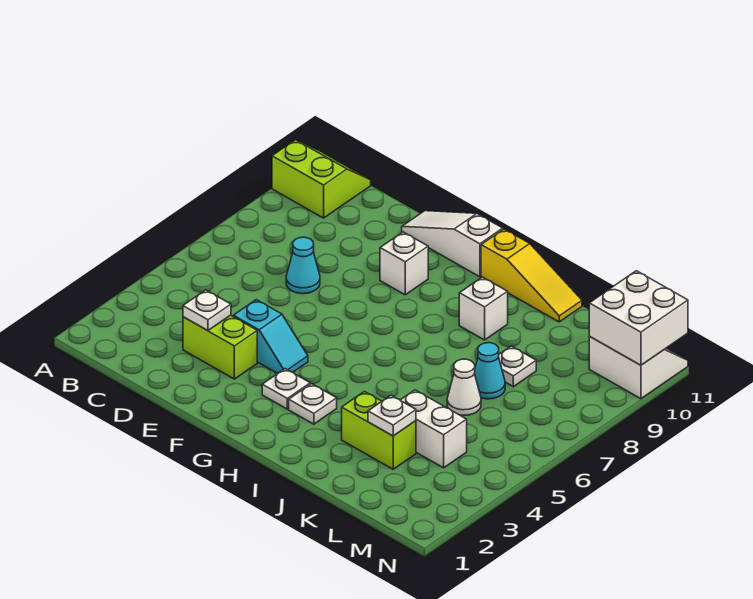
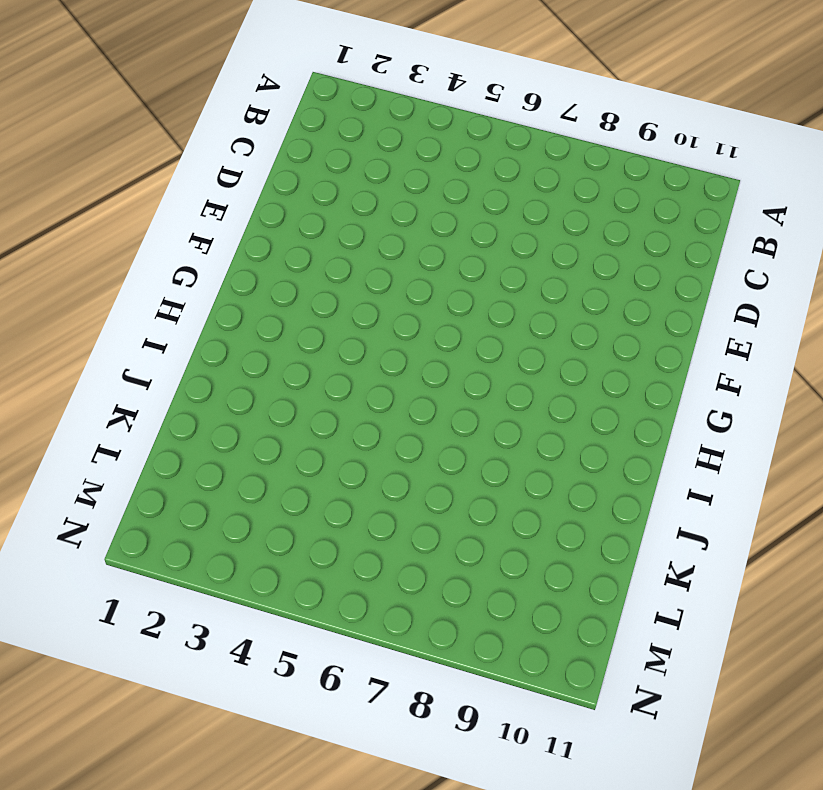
none -> lime slope A10:B11 level 1 top 10
none -> lime brick D3:E3 level 1
none -> cyan cone D7 level 1

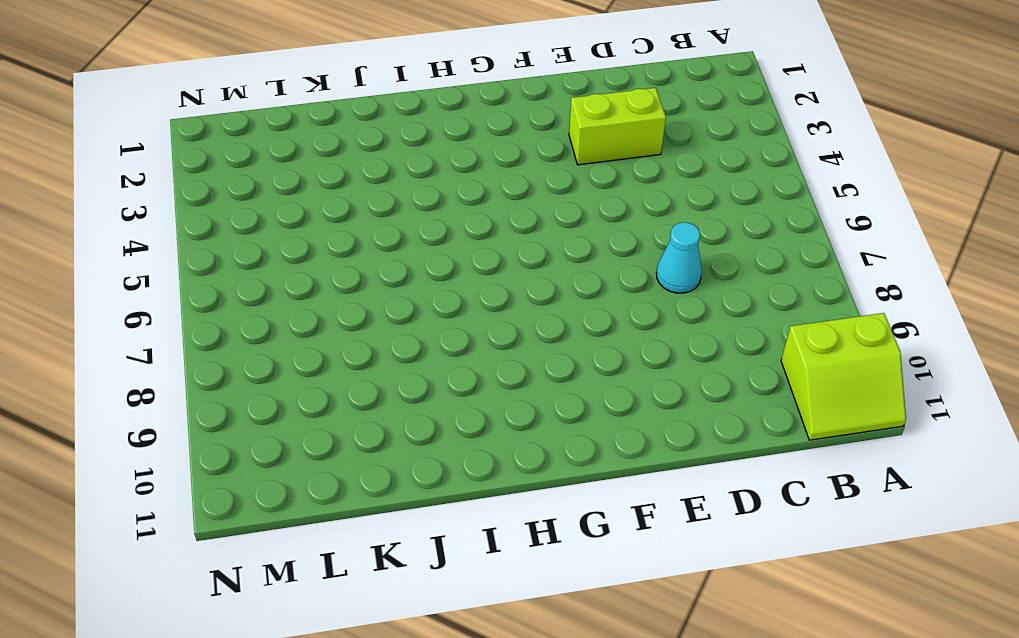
none -> cyan slope E4:F4 level 1 top E
none -> white slope E11:G11 level 1 top G
none -> white brick F9 level 1

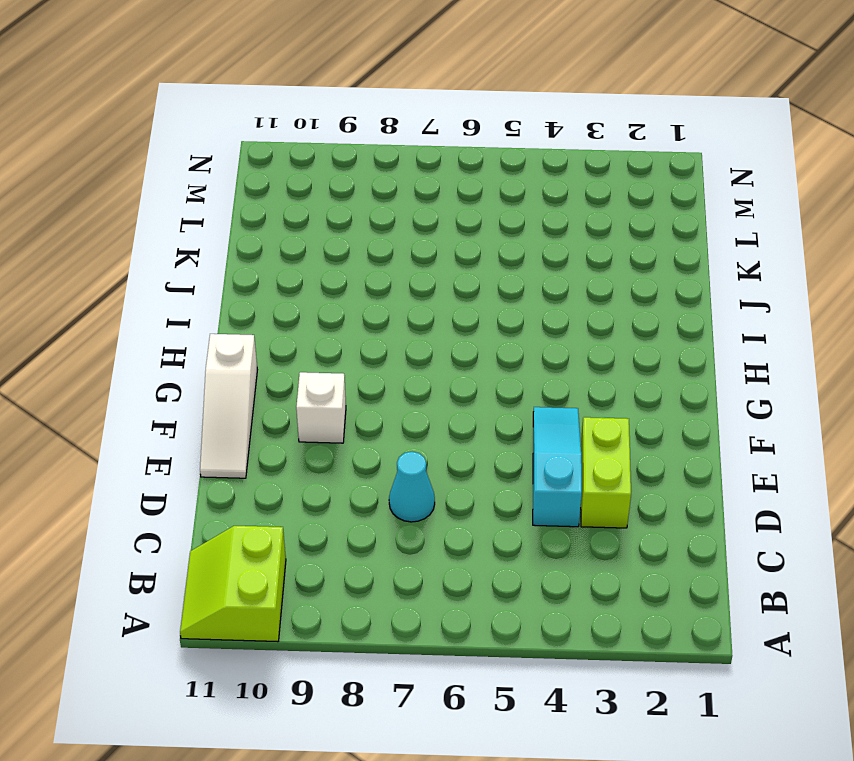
cyan slope D4:F4 level 1 top D -> cyan slope E4:F4 level 1 top E
none -> white plate G3 level 1
none -> white plate H3 level 1
none -> yellow slope H11:J11 level 1 top H

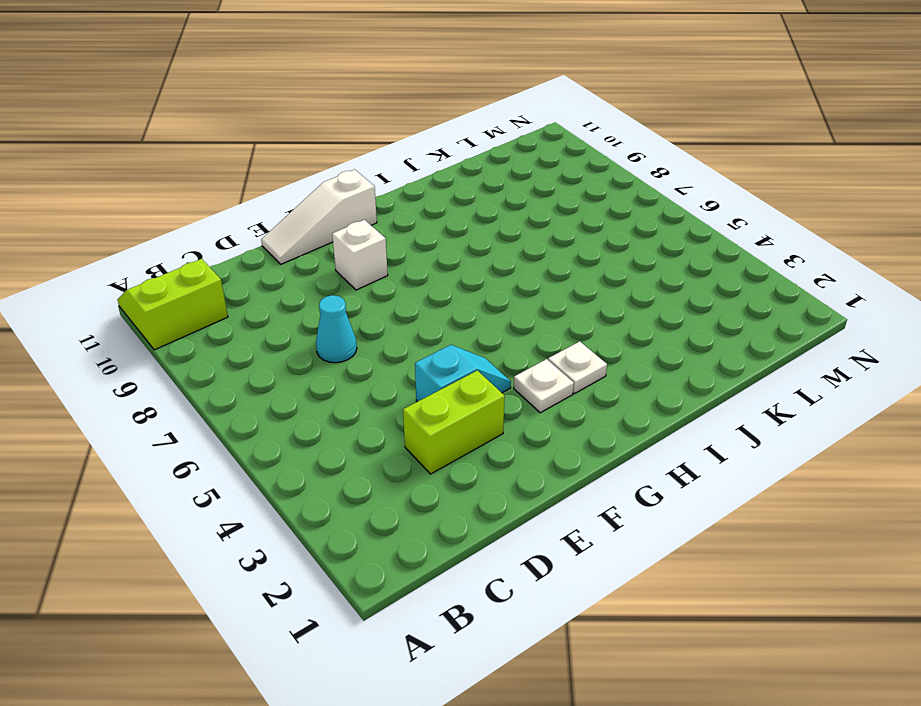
none -> yellow slope H11:J11 level 1 top H
none -> white brick I9 level 1
none -> lime brick J3:K3 level 1

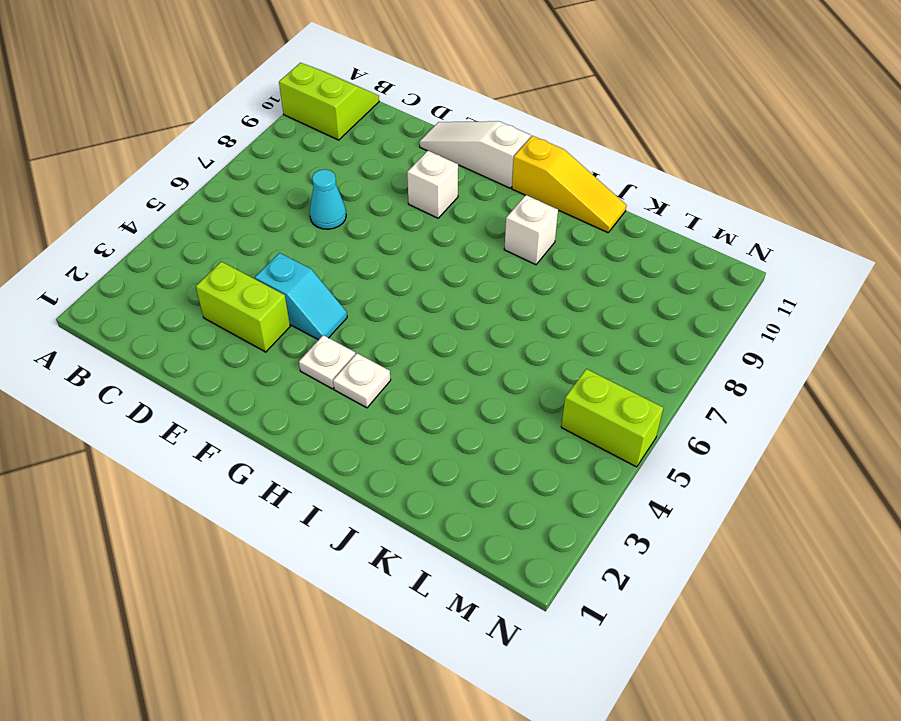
lime brick M5:N5 level 1 -> lime brick J3:K3 level 1
none -> white brick K4:L4 level 1
none -> white cone K6 level 1
none -> cyan cone K7 level 1

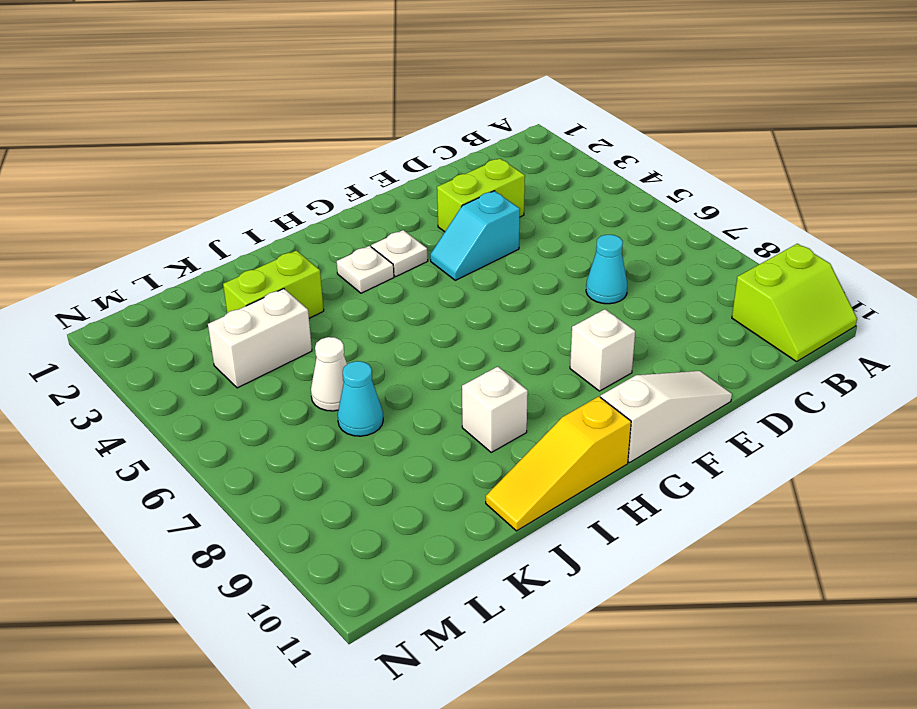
none -> white plate K8 level 1
none -> white slope M10:N11 level 1 top 10
none -> white plate D3 level 2

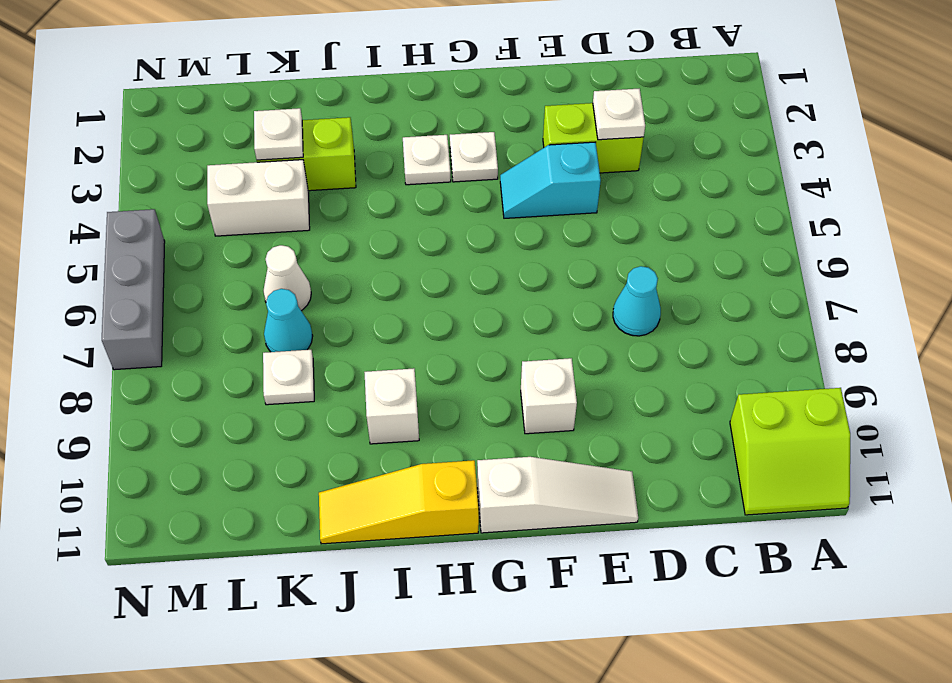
grey brick N5:N7 level 1 -> none
none -> white slope M10:N11 level 1 top 10
none -> white brick M10:N11 level 2

